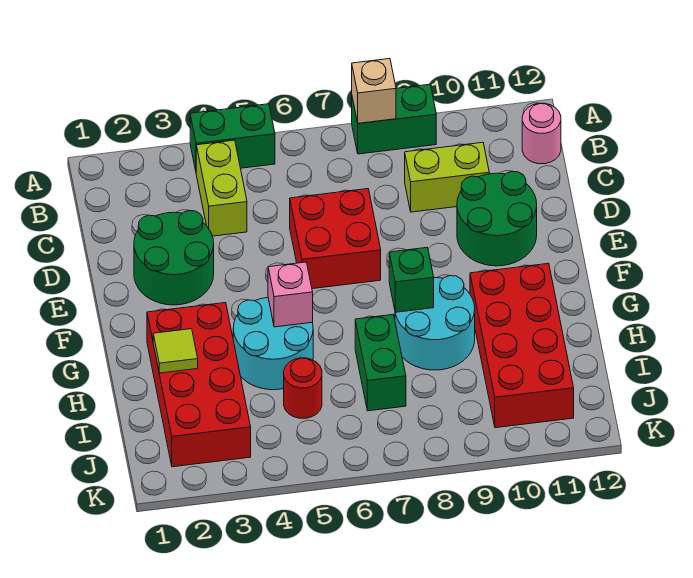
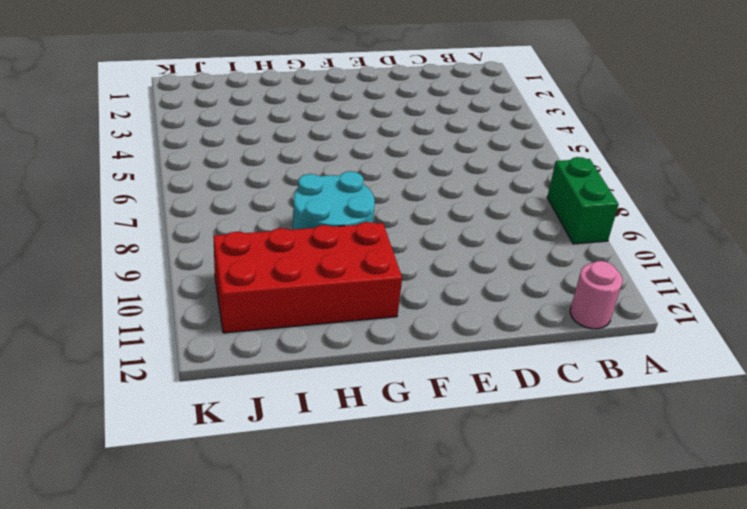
none -> green brick A4:A5 level 1
none -> lime brick B4:C4 level 1
none -> lime brick C9:C10 level 1

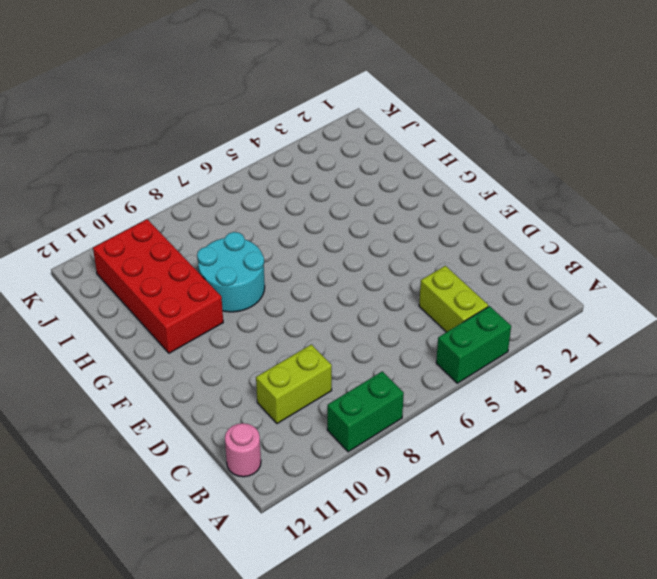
none -> green round brick D2:E3 level 1
none -> red brick D6:E7 level 1
none -> green round brick D10:E11 level 1

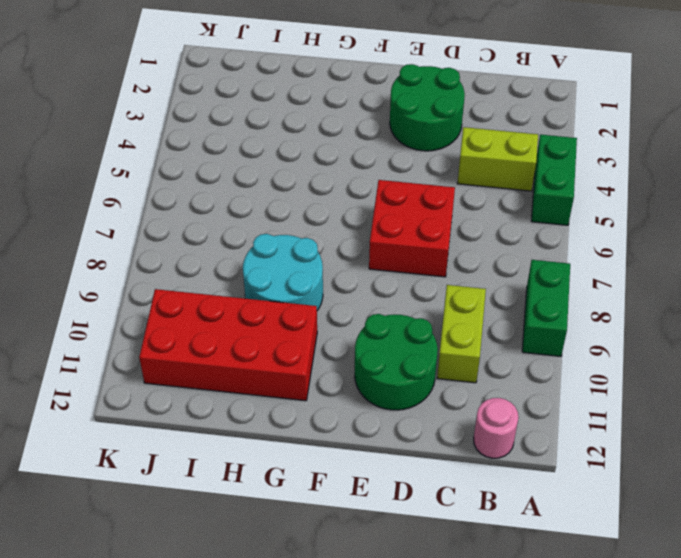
none -> red brick G2:J3 level 1
none -> cyan round brick G4:H5 level 1
none -> green brick H7:I7 level 1

